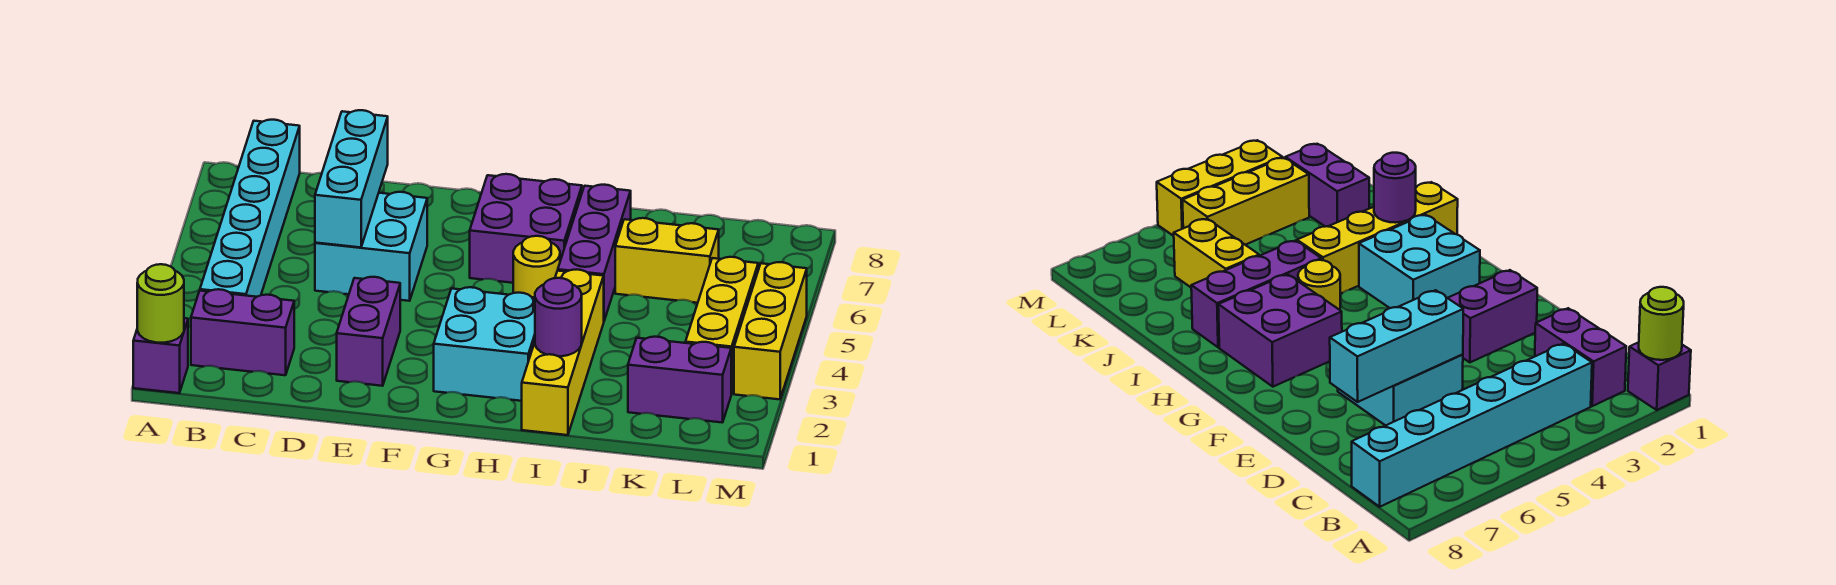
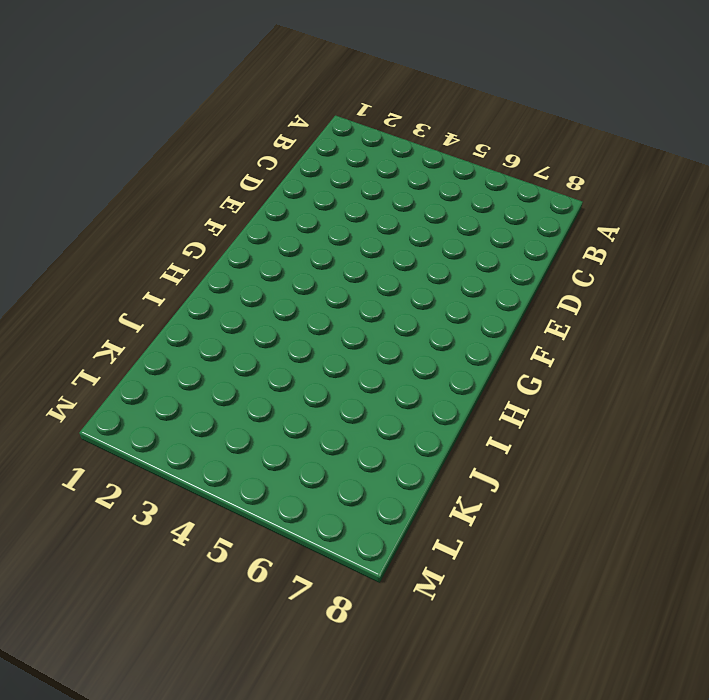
none -> purple brick A1 level 1
none -> purple brick B2:C2 level 1
none -> cyan brick B3:B8 level 1

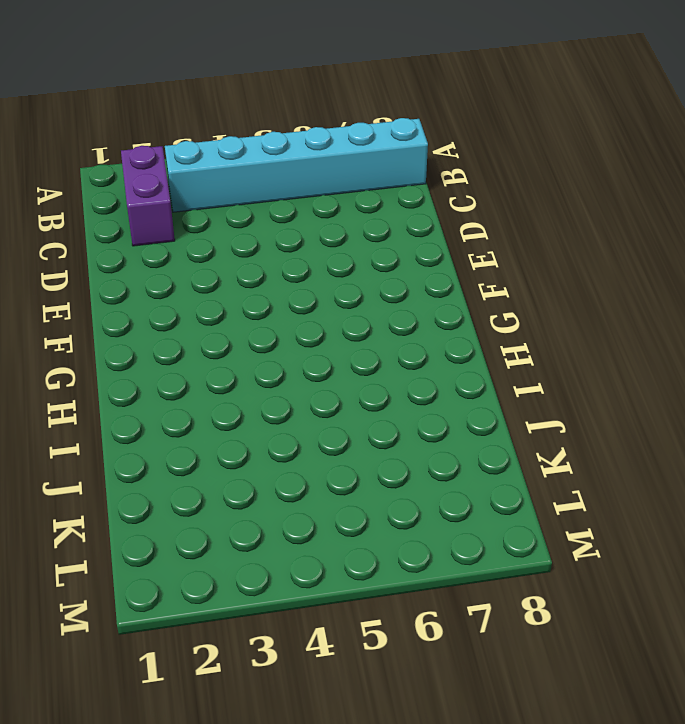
none -> purple brick A1 level 1
none -> cyan brick D5:E6 level 1
none -> purple brick E2:E3 level 1

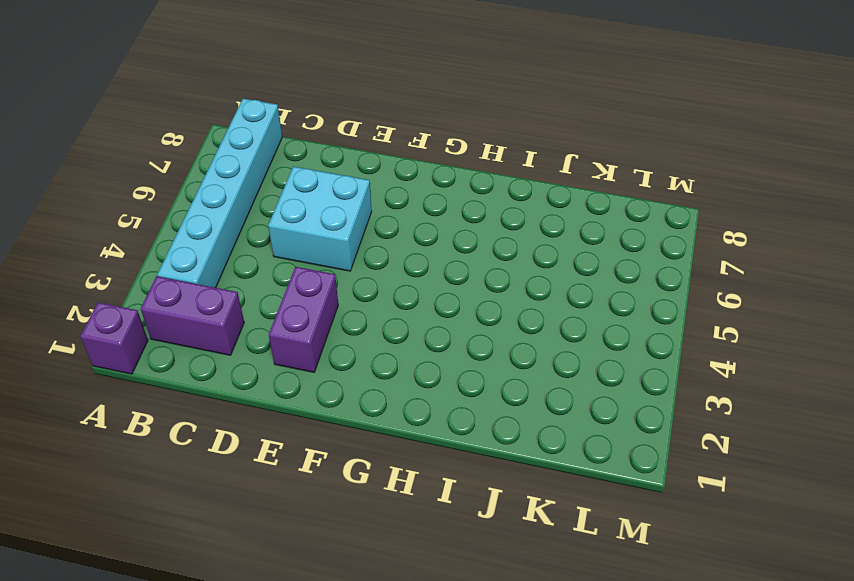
none -> cyan brick G2:H3 level 1
none -> purple brick G6:H7 level 1
none -> yellow round brick H5 level 1

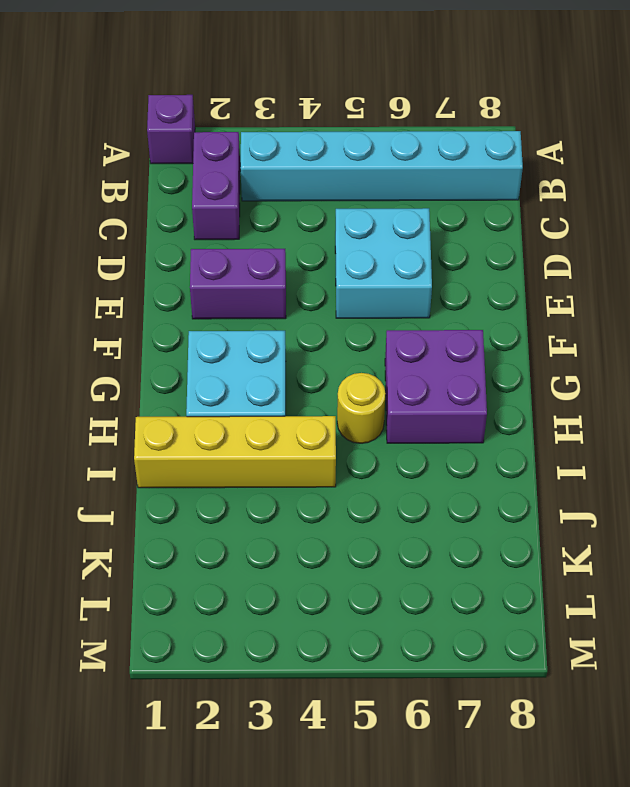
none -> purple brick I5:I7 level 1
none -> yellow brick J6:K6 level 1
none -> purple brick K2:L2 level 1

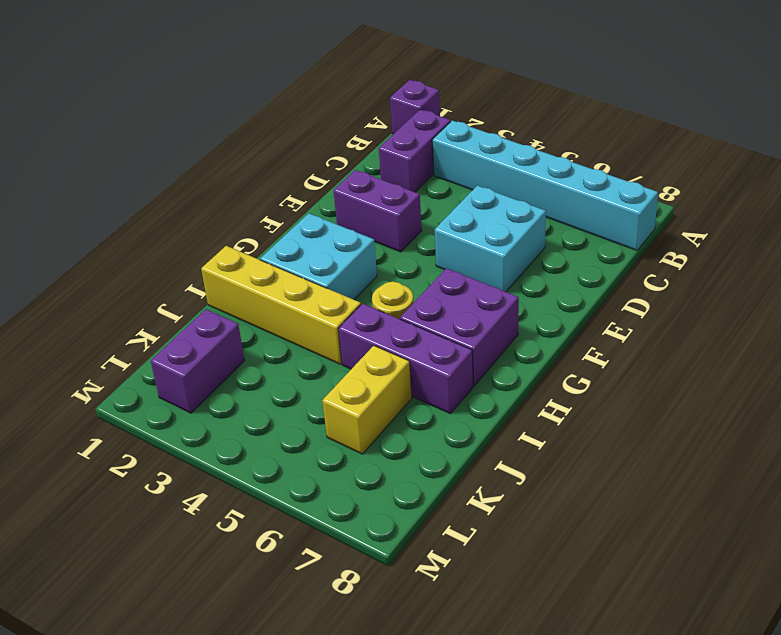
none -> yellow brick L3:L5 level 1
none -> yellow brick M3:M5 level 1
none -> lime round brick A1 level 2

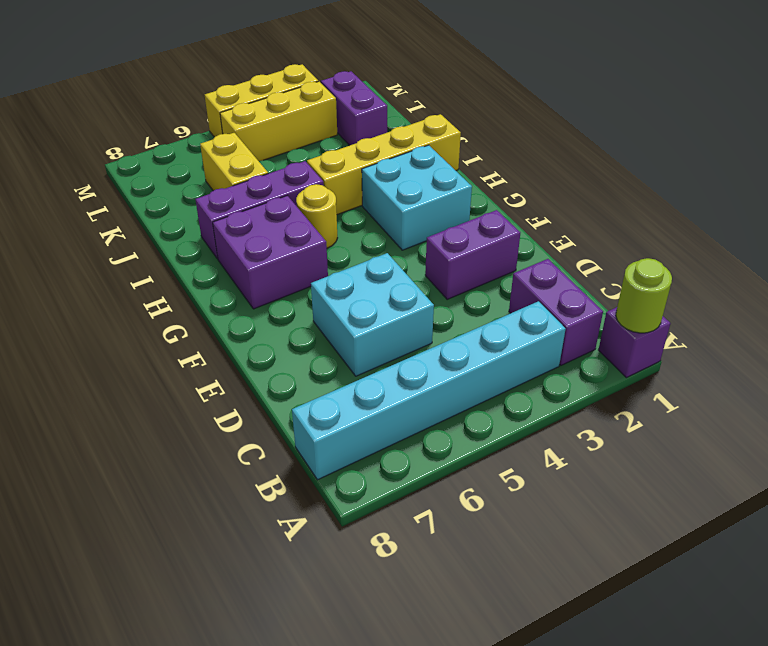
none -> cyan brick D5:D7 level 2
none -> purple round brick I2 level 2

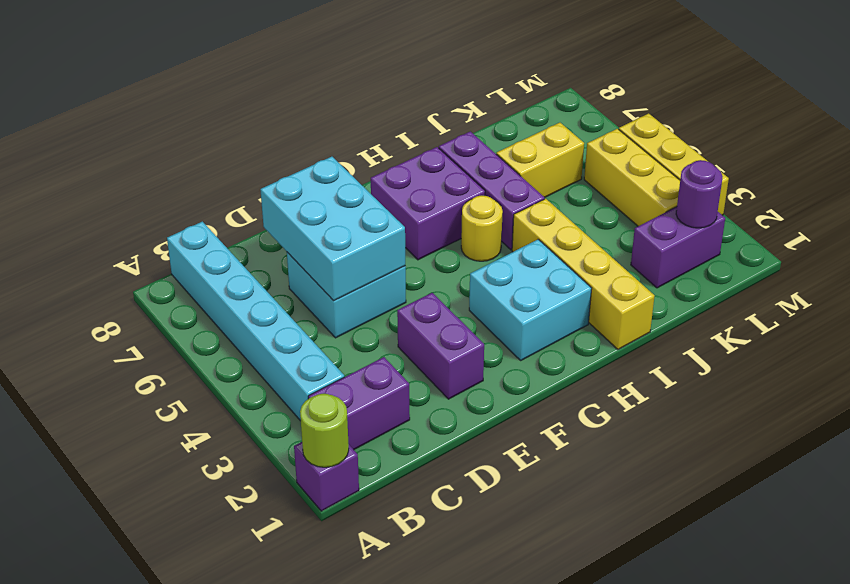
cyan brick D5:E7 level 2 -> cyan brick D5:D7 level 2
purple round brick L2 level 2 -> purple round brick I2 level 2

